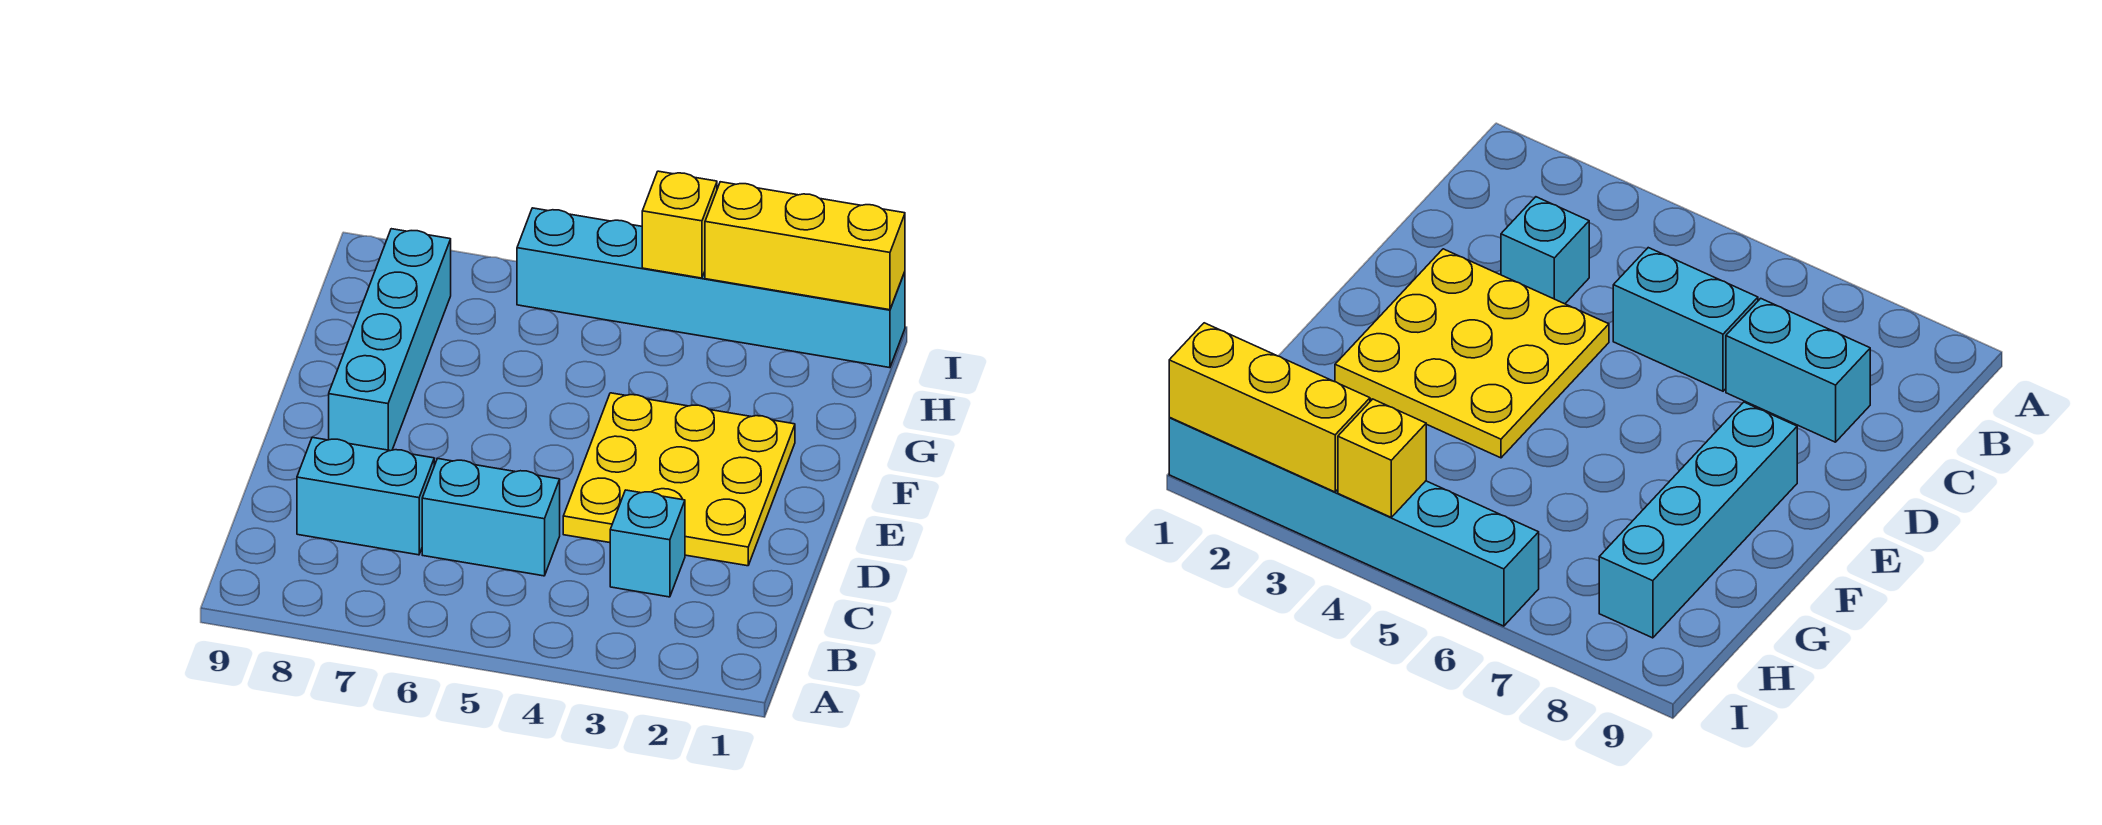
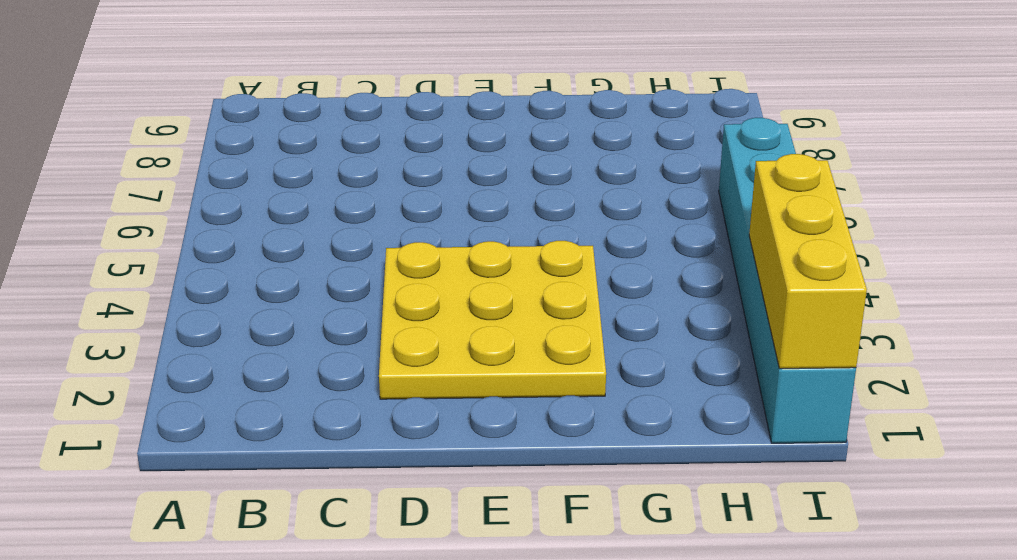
none -> cyan brick C3 level 1
none -> cyan brick C5:C6 level 1

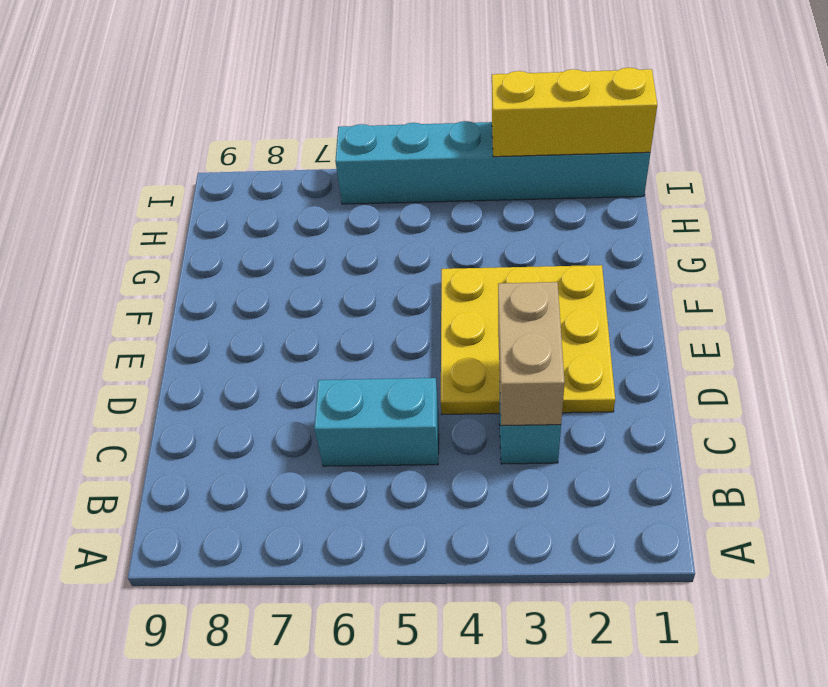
tan brick C3:D3 level 2 -> none
none -> cyan brick C7:C8 level 1
none -> cyan brick E8:H8 level 1

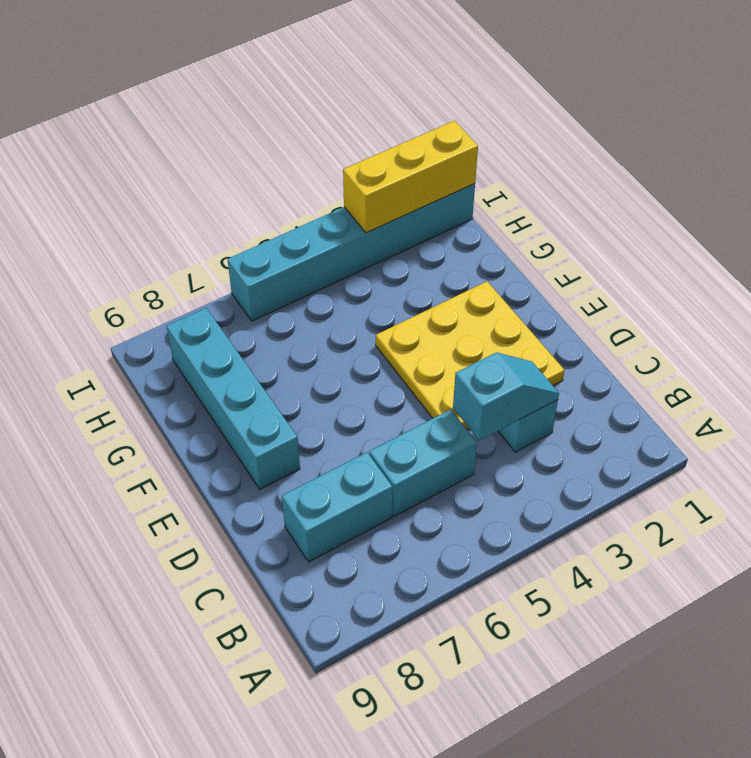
cyan slope C3:C4 level 2 top 4 -> none
none -> yellow brick I4 level 2

